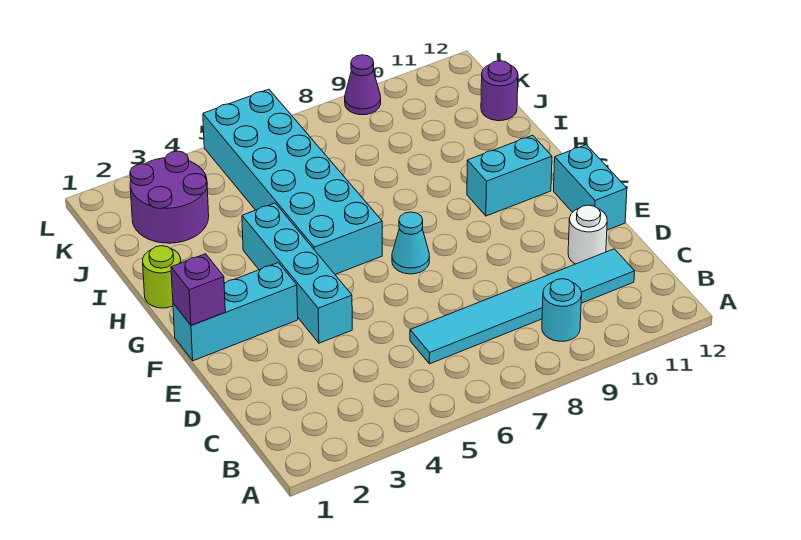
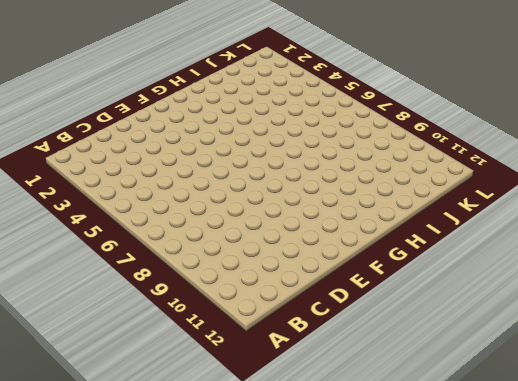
none -> cyan round brick B9 level 1
none -> cyan tile C6:C11 level 1
none -> white round brick D11 level 1

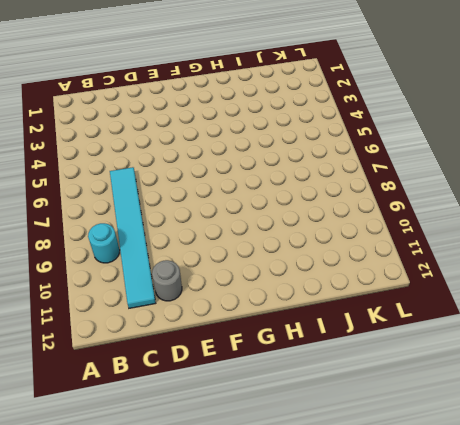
grey round brick D11 level 1 -> white round brick D11 level 1
none -> cyan brick E4:H4 level 1
none -> cyan brick E12:F12 level 1
none -> cyan brick F1:F3 level 1

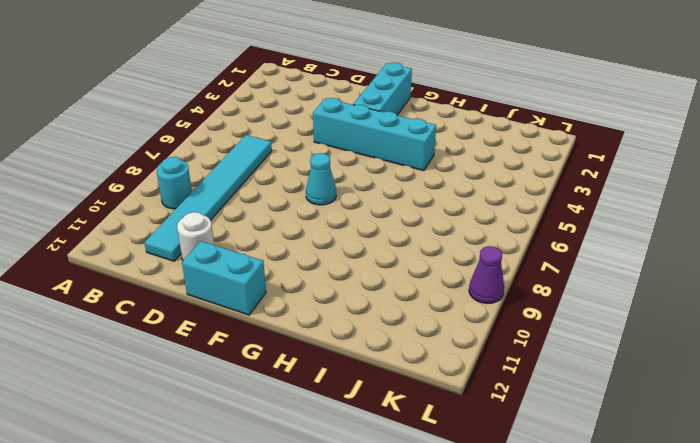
none -> cyan brick G5:L6 level 1
none -> cyan brick G10:G11 level 1
none -> lime round brick H1 level 1

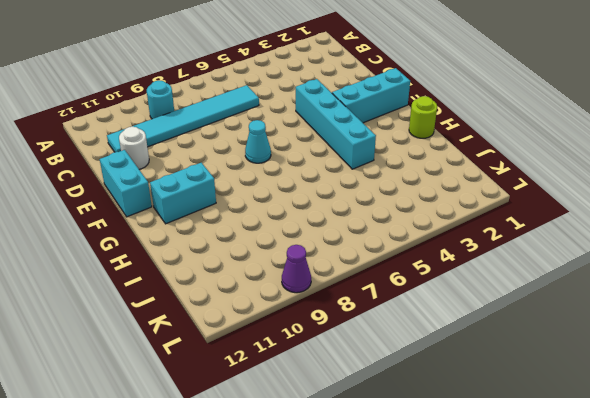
none -> cyan brick G5:L6 level 1
none -> purple round brick J2:K3 level 1
none -> purple round brick J12 level 1

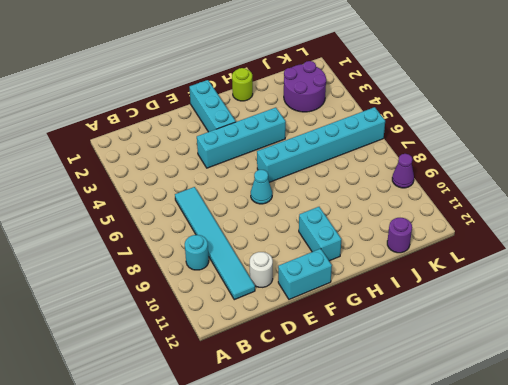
cyan brick G6:L6 level 1 -> cyan brick G5:L6 level 1
none -> purple brick F1 level 2

